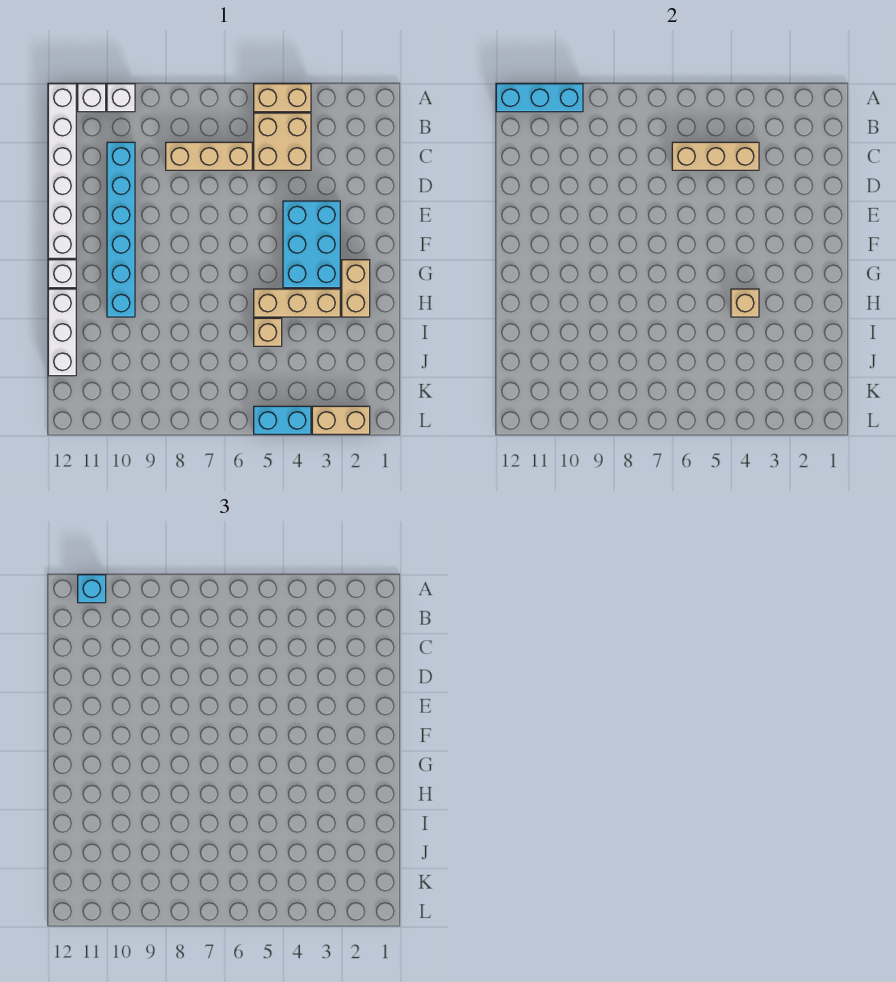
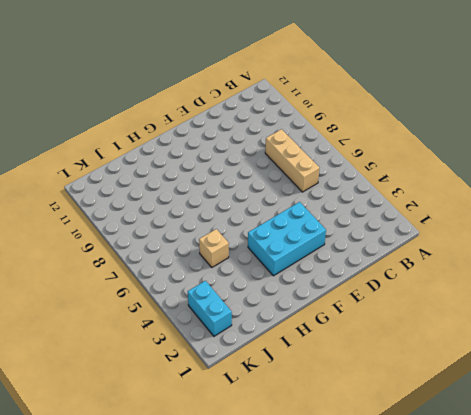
cyan brick K2:K3 level 1 -> cyan brick L4:L5 level 1
none -> tan brick A4:A5 level 1
none -> white brick A10 level 1
none -> white brick A11 level 1

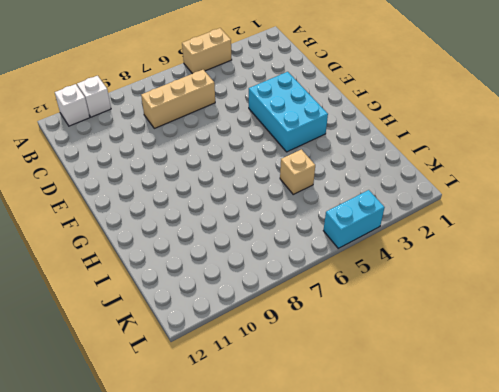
none -> white brick A12:F12 level 1
none -> tan brick B4:C5 level 1
none -> cyan brick C10:H10 level 1

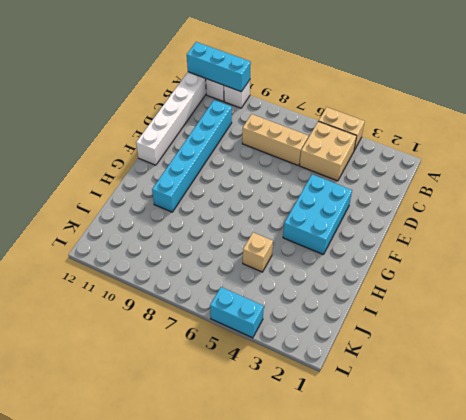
none -> tan brick G2:H2 level 1
none -> white brick G12 level 1
none -> tan brick H3:H5 level 1

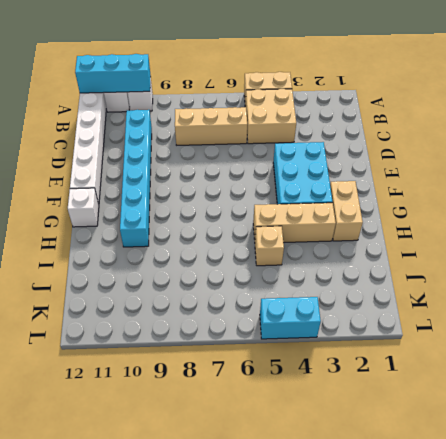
none -> white brick H12:J12 level 1
none -> tan brick L2:L3 level 1
none -> tan brick C4:C6 level 2

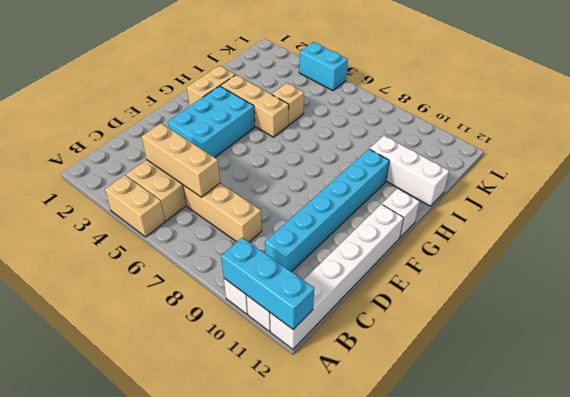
white brick I10:I12 level 1 -> white brick H12:J12 level 1
none -> tan brick L2:L3 level 1
none -> tan brick H4 level 2
none -> cyan brick A11 level 3

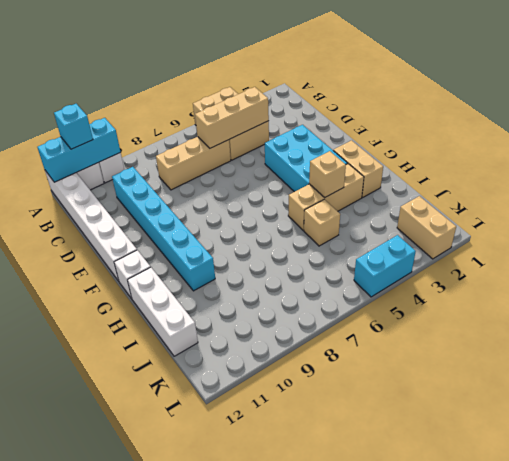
tan brick K2:L2 level 1 -> tan brick L2:L3 level 1

